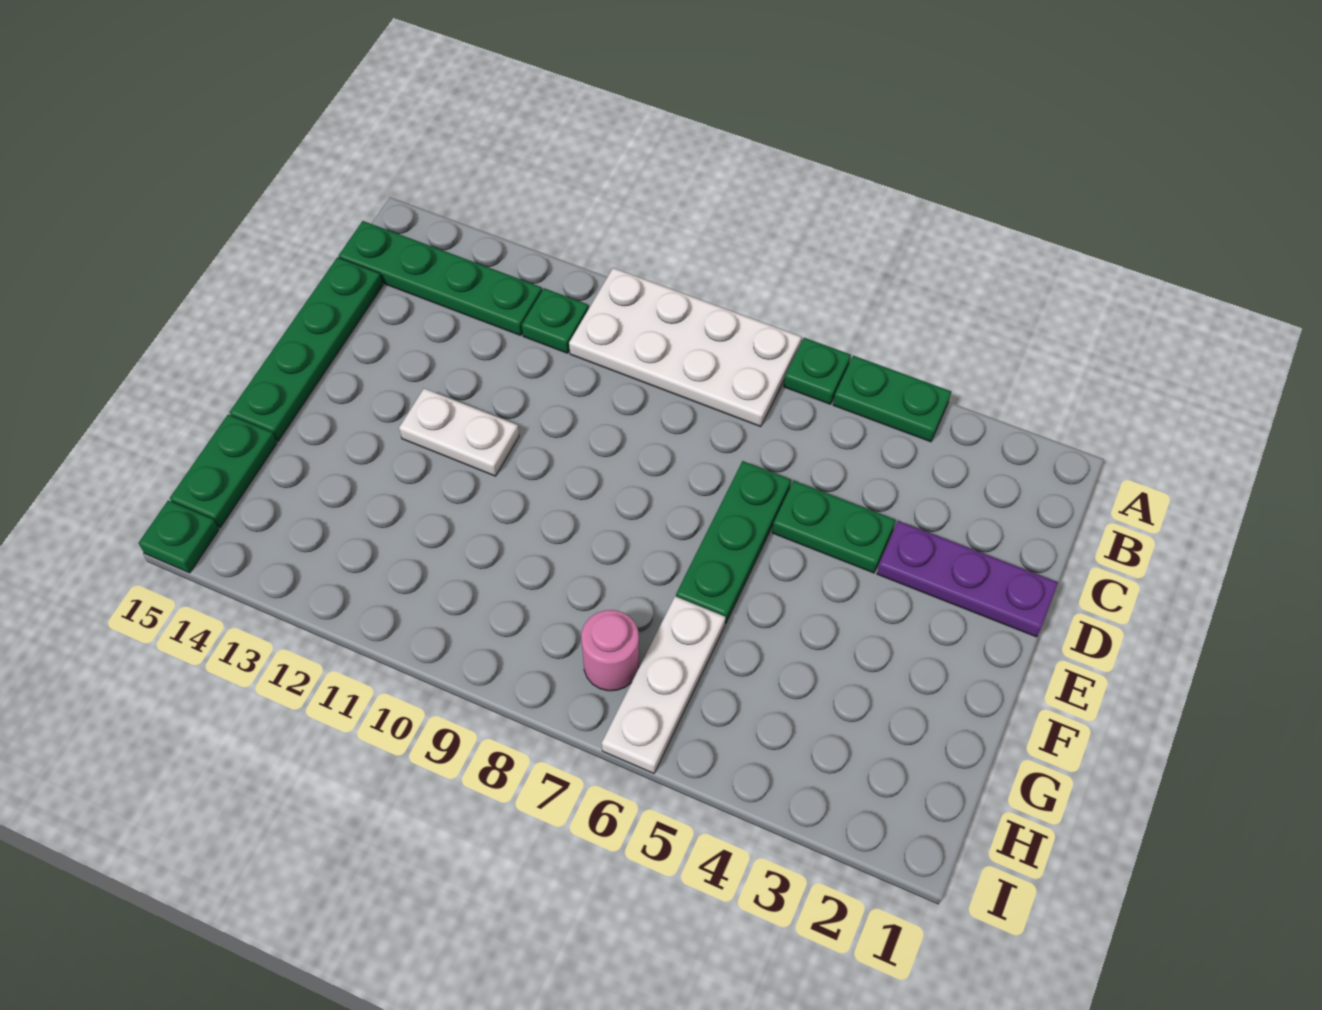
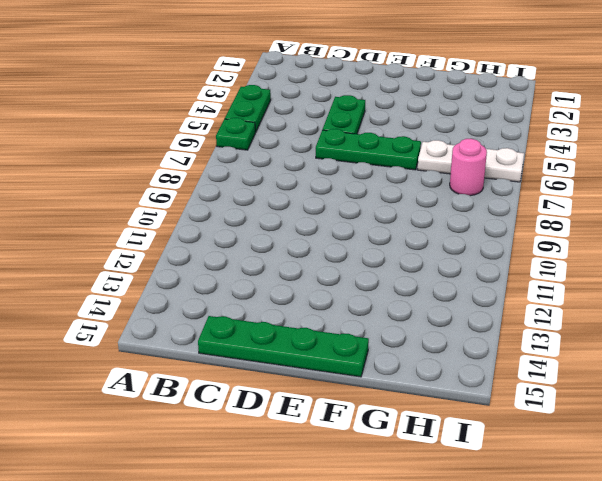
none -> white plate A7:B10 level 1
none -> green plate B11 level 1
none -> green plate B12:B15 level 1

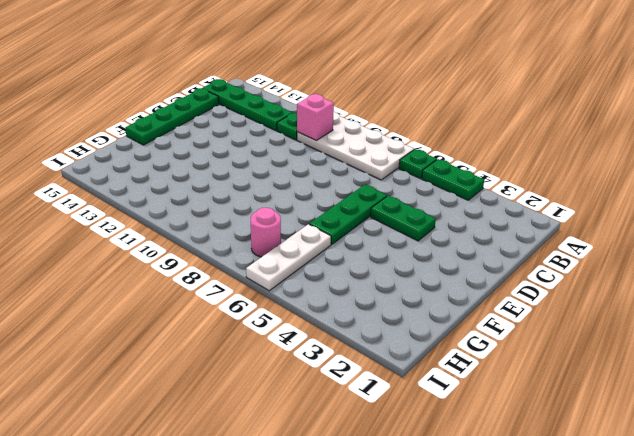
pink brick B10 level 2 -> none
none -> purple plate D1:D3 level 1
none -> white plate E11:E12 level 1
none -> green plate G15:H15 level 1

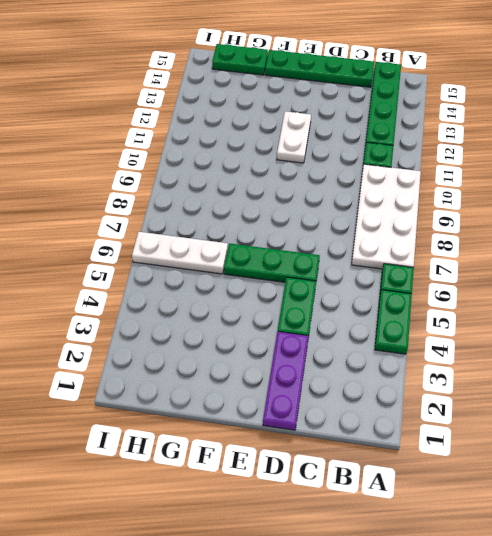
none -> pink round brick H7 level 1
none -> green plate I15 level 1

